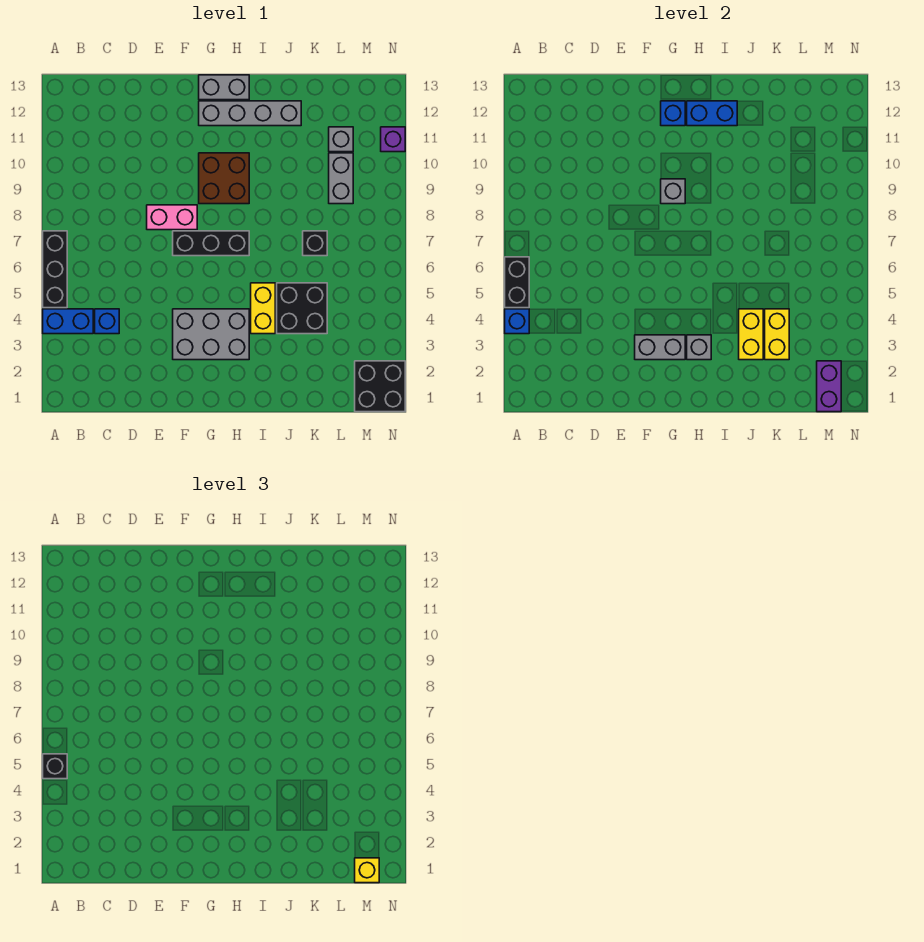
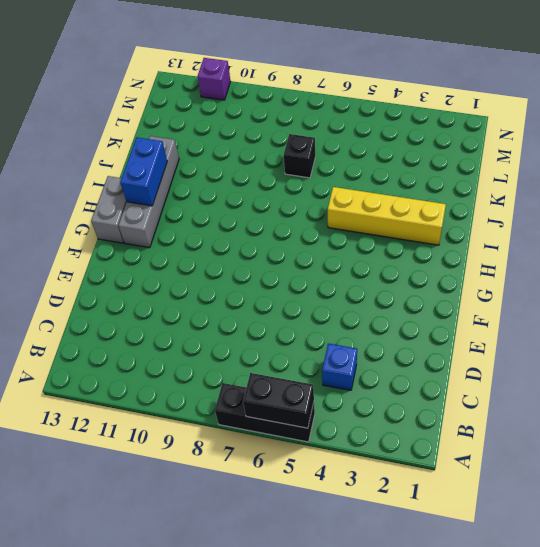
yellow brick I2:I5 level 1 -> yellow brick I4:I5 level 1
none -> blue brick A4:B4 level 1
none -> pink brick E8:F8 level 1
none -> grey brick F3:H4 level 1

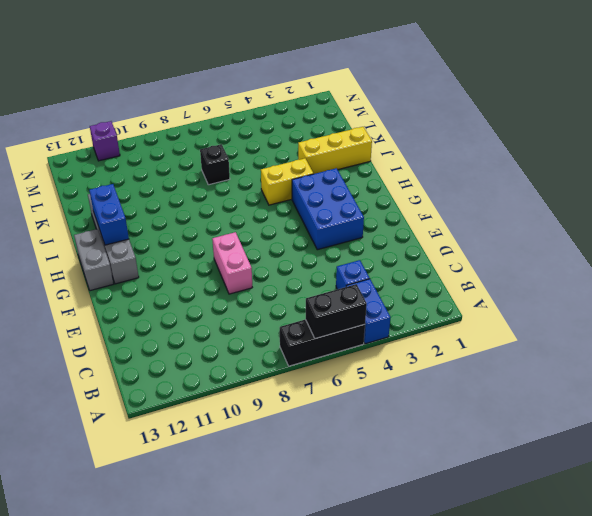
blue brick F3:H4 level 1 -> grey brick F3:H4 level 1
yellow brick J1:J3 level 1 -> none
none -> black brick F7:H7 level 1
none -> brown brick G9:H10 level 1
none -> black brick J4:K5 level 1

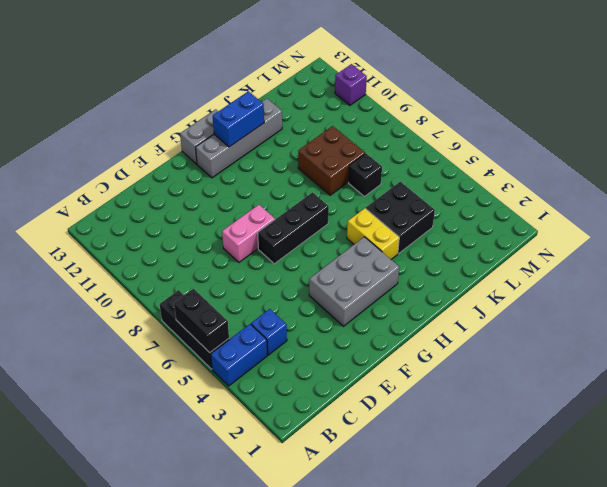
brown brick J8:K9 level 1 -> brown brick G9:H10 level 1
none -> grey brick L9:L10 level 1
none -> grey brick L11 level 1
none -> black brick M1:N2 level 1

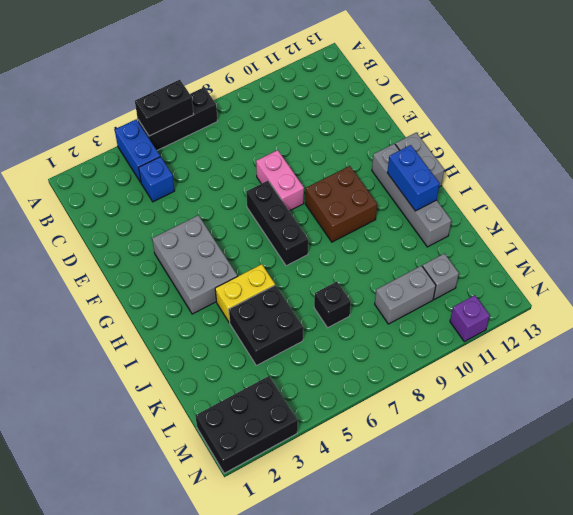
black brick M1:N3 level 1 -> black brick M1:N2 level 1
none -> blue brick A4 level 2
none -> grey brick F3:G3 level 2
none -> grey brick G9 level 2

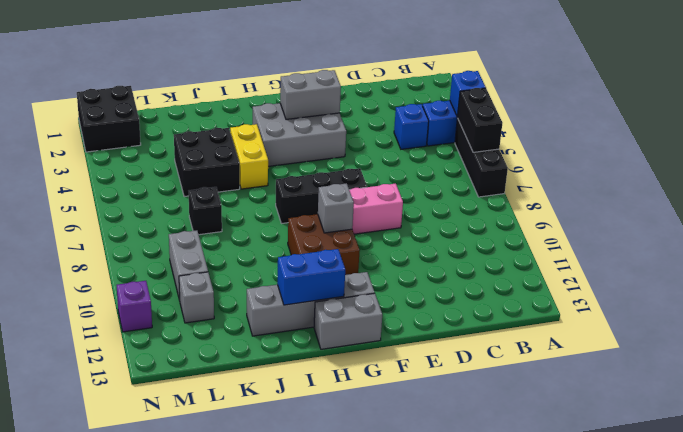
none -> blue brick G12 level 2
none -> grey brick H3 level 2
none -> yellow brick J3:J4 level 2

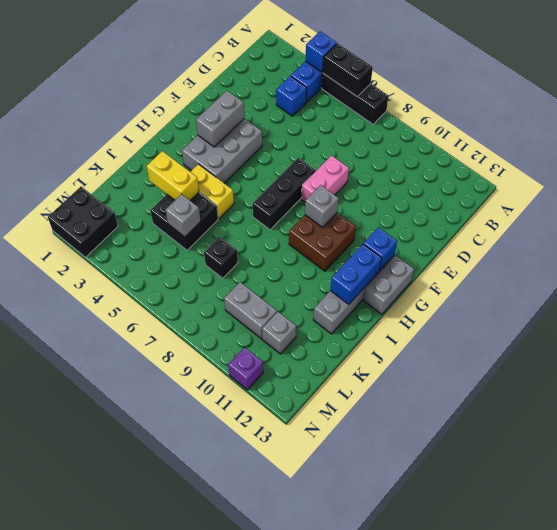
grey brick K5 level 2 -> grey brick H3 level 2
none -> yellow brick K3:K4 level 2
none -> purple brick M1:M2 level 2
none -> black brick A5 level 3

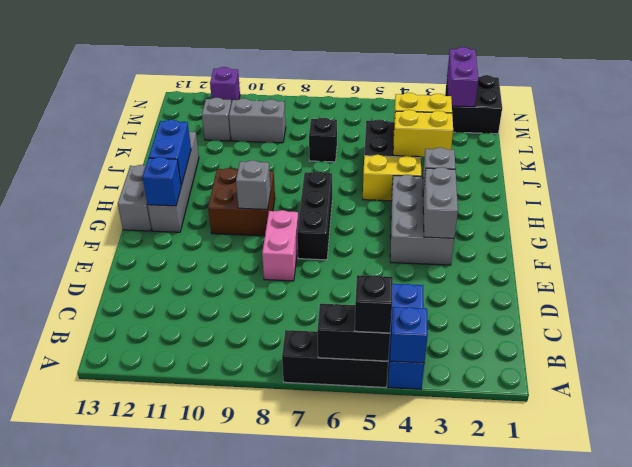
purple brick M2:N2 level 2 -> purple brick M1:M2 level 2
none -> yellow brick M1 level 3

